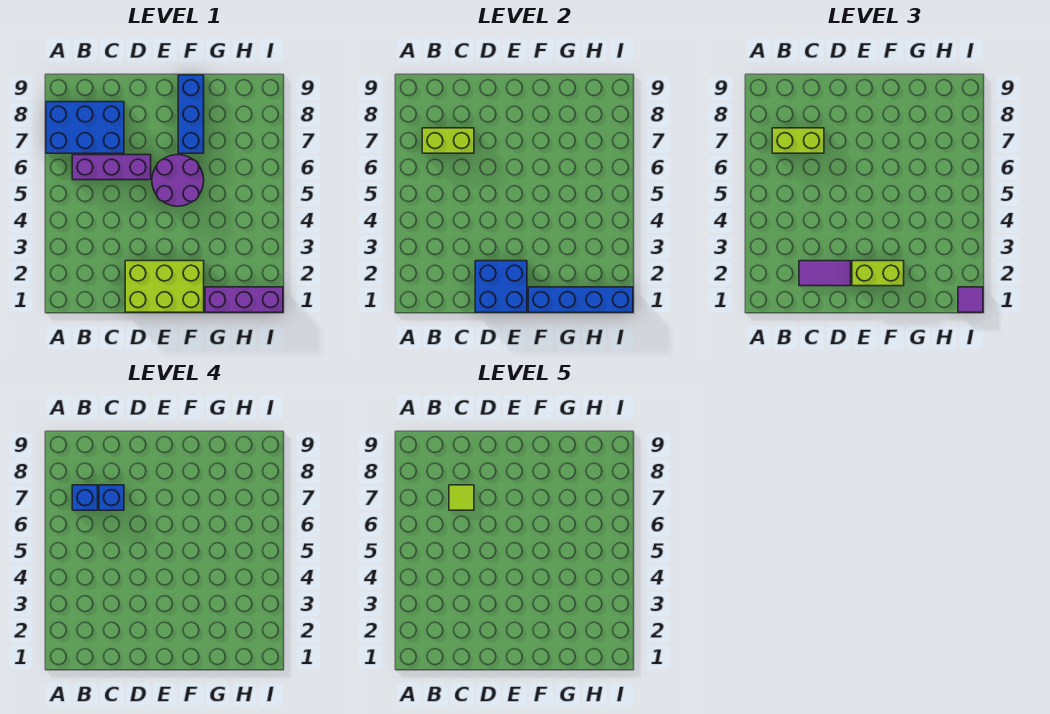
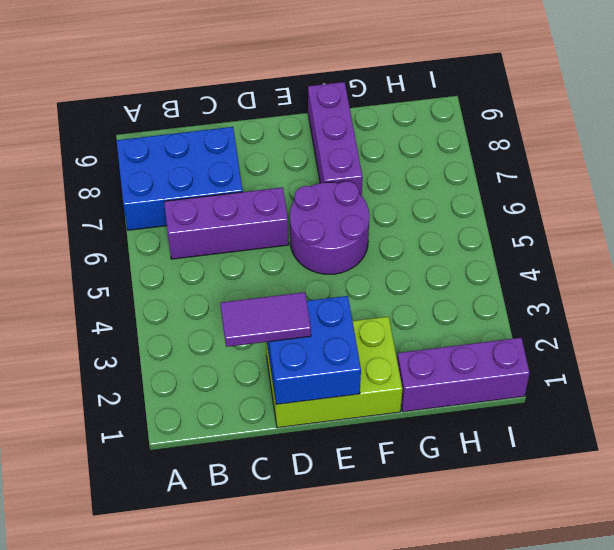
purple brick F7:F9 level 1 -> blue brick F7:F9 level 1
none -> lime brick B7:C7 level 2
none -> blue brick F1:I1 level 2
none -> lime brick B7:C7 level 3

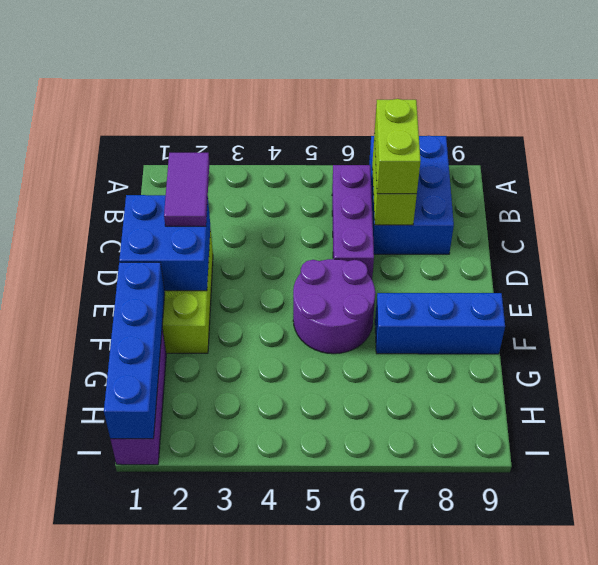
none -> lime brick E2:F2 level 3
none -> purple tile I1 level 3
none -> blue brick B7 level 4

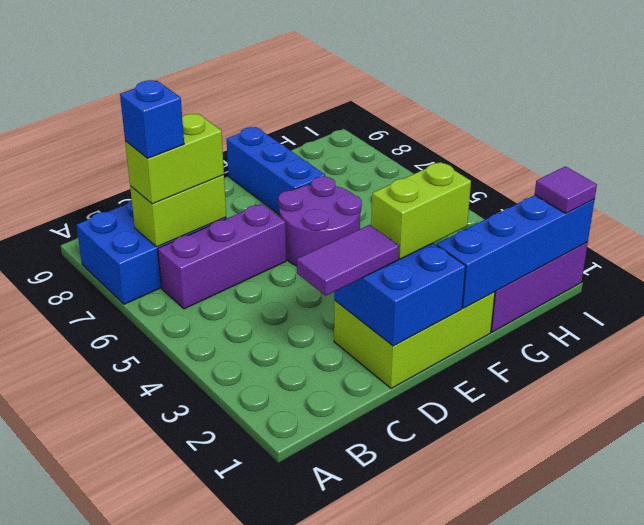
none -> blue brick C7 level 4
none -> lime tile C7 level 5

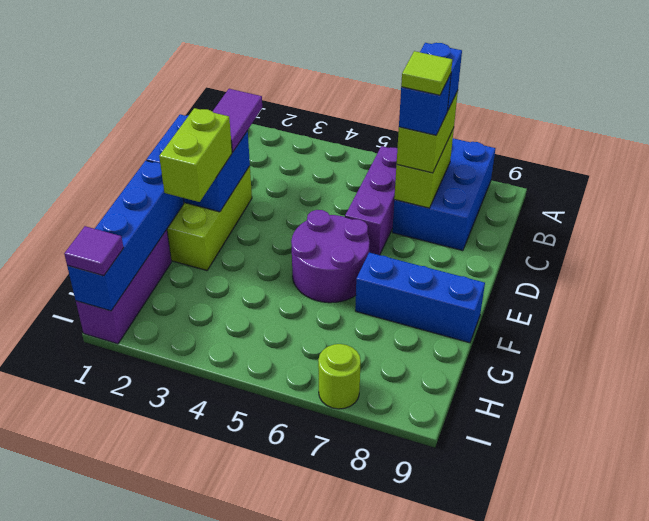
lime round brick I7 level 1 -> none

